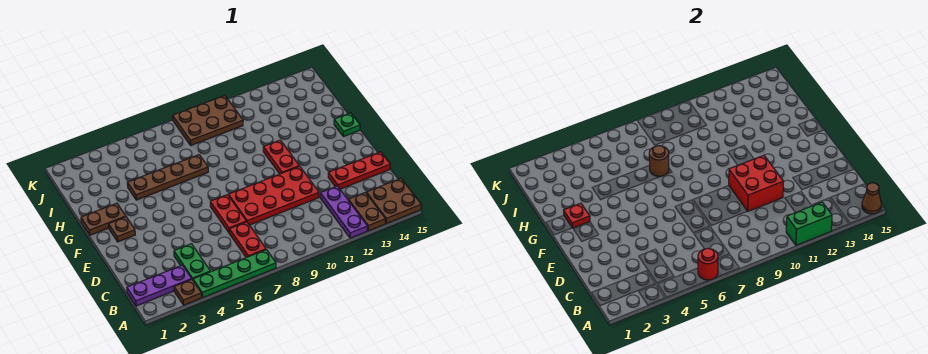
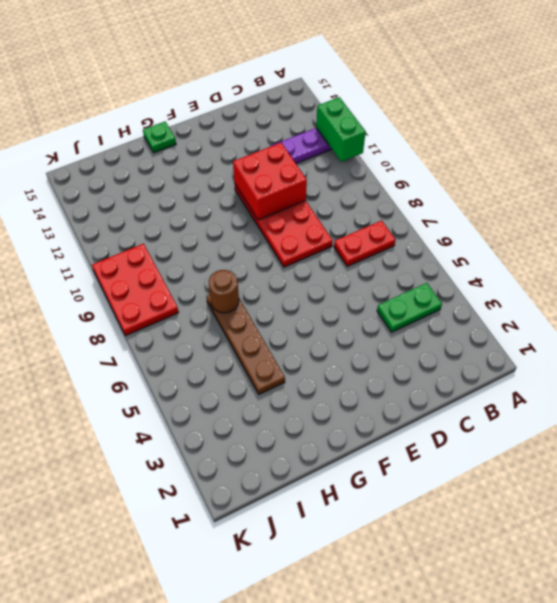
red plate J8:K10 level 1 -> brown plate J8:K10 level 1
none -> brown plate A3 level 1
none -> green plate A4:A7 level 1
none -> brown plate A13:B13 level 1

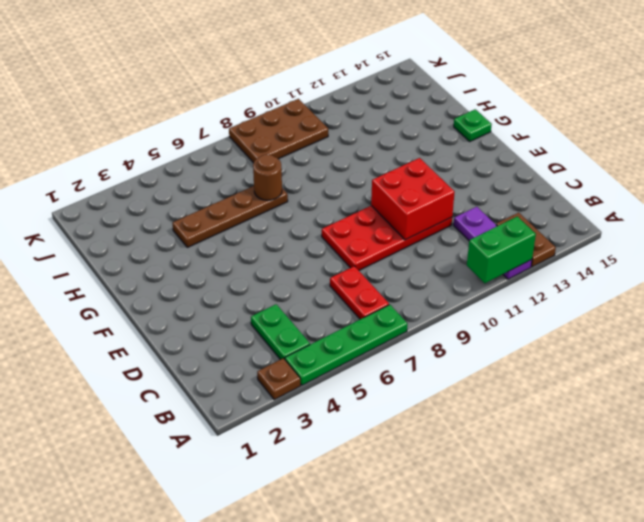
none -> brown plate A14:B15 level 1
none -> purple plate B1:B3 level 1
none -> red plate D7:E7 level 1

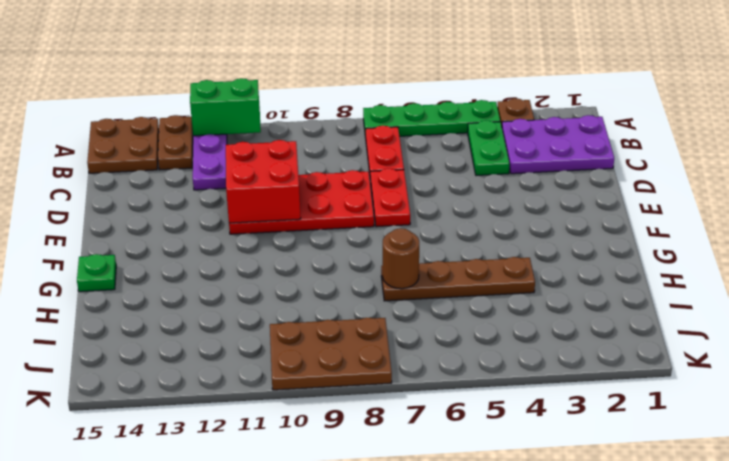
purple plate B1:C3 level 1 -> purple plate B1:B3 level 1
none -> red plate D13:D15 level 1
none -> brown plate F2 level 1
none -> red plate F11:G11 level 1

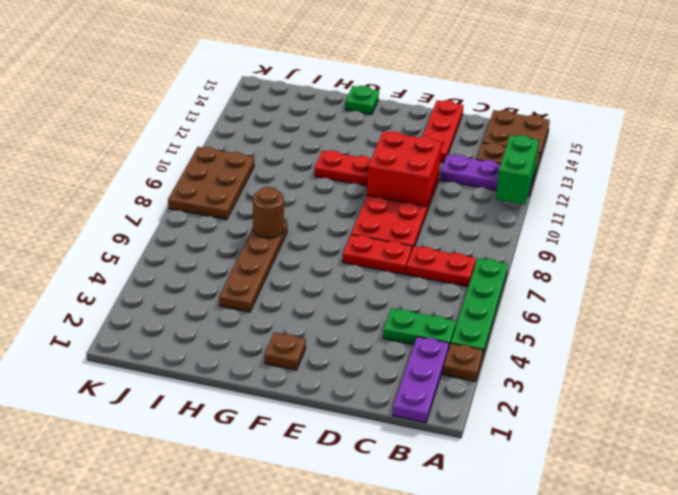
none -> brown plate G1:G2 level 1
none -> red round brick A6 level 2
none -> brown cone A15 level 2

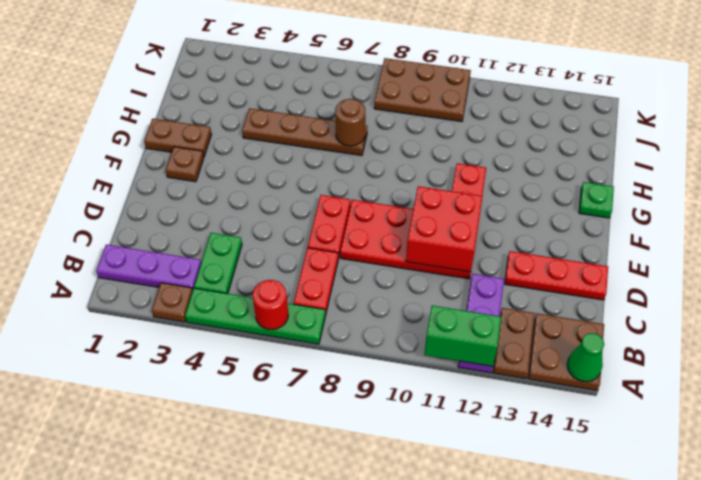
green cone A15 level 2 -> brown cone A15 level 2
none -> red plate G2 level 2

